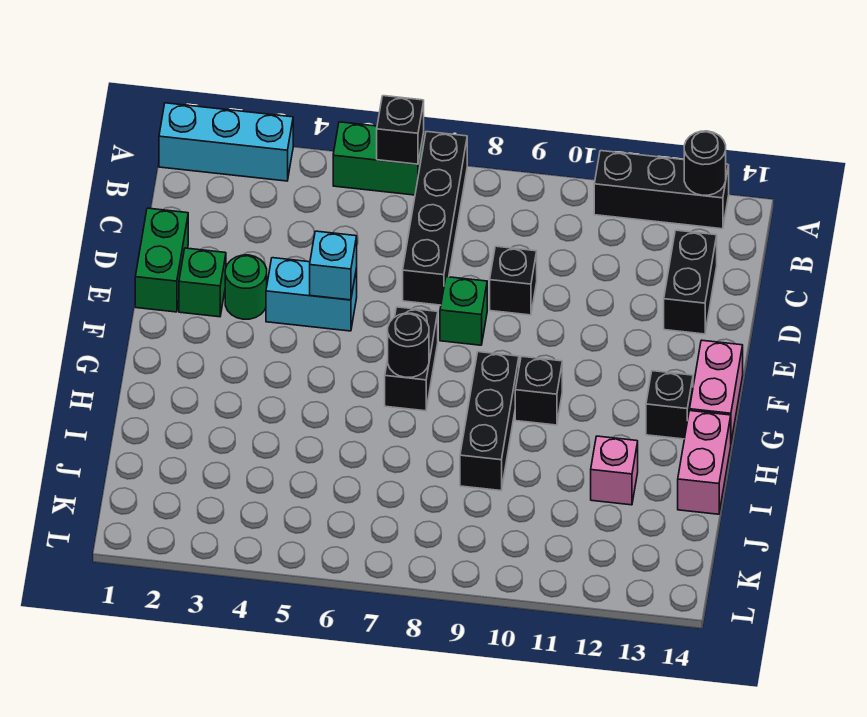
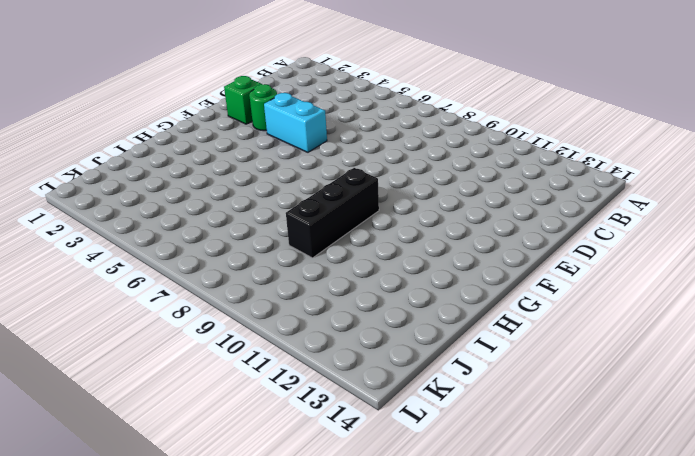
none -> cyan brick A1:A3 level 1
none -> green brick A5:A6 level 1
none -> black brick A7:D7 level 1

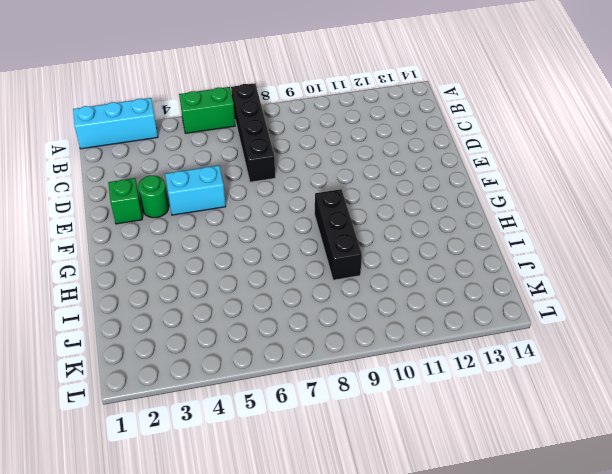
none -> black brick A11:A13 level 1
none -> black brick C13:D13 level 1
none -> green brick D1:E1 level 1

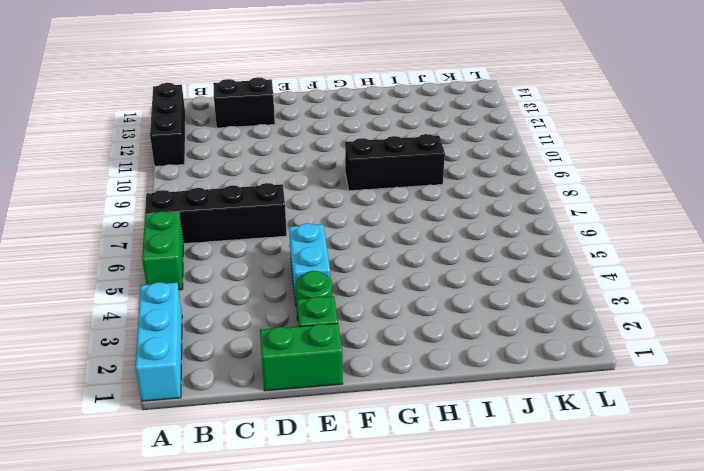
none -> black brick D9 level 1
none -> green brick E8 level 1
none -> black brick F7:G7 level 1

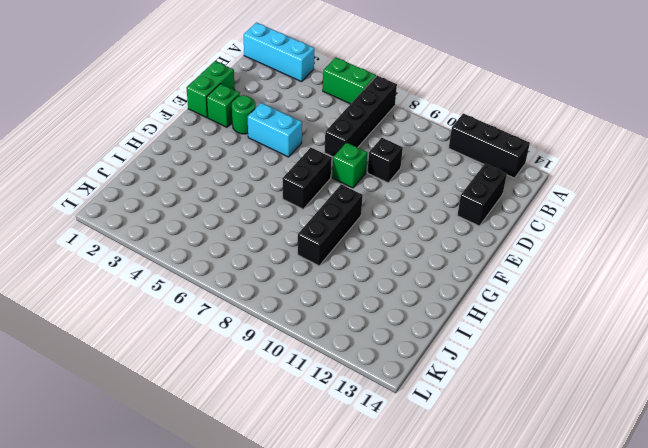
none -> pink brick F14:G14 level 1
none -> black brick G10 level 1
none -> black brick G13 level 1

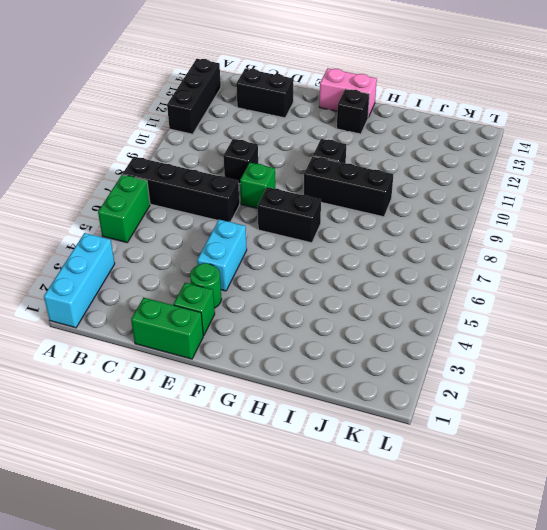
none -> pink brick H14:I14 level 1
none -> pink brick I12 level 1
none -> black brick A6 level 2

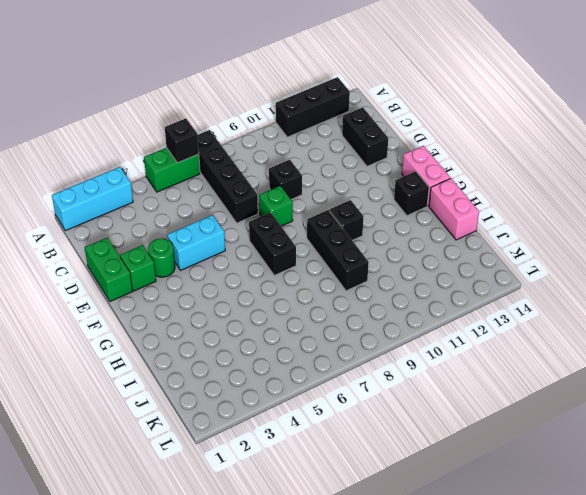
none -> pink brick I12 level 1
none -> black round brick A13 level 2
none -> cyan brick E5 level 2

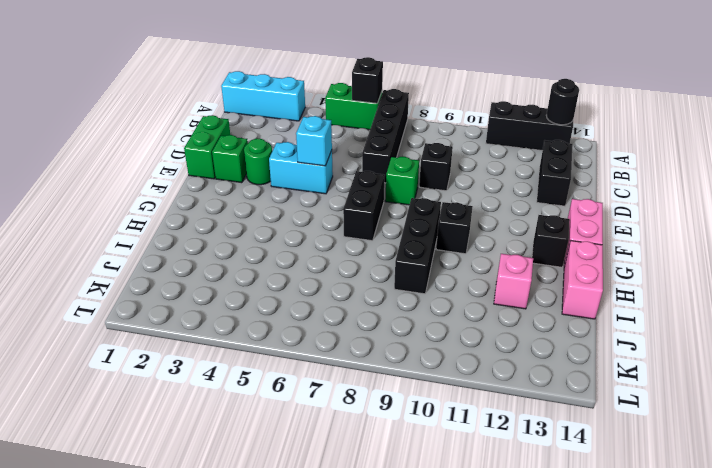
none -> black round brick G7 level 2

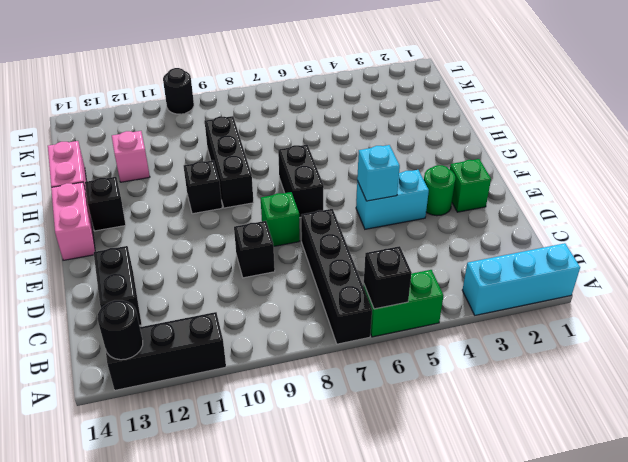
black round brick L10 level 1 -> black round brick G7 level 2
none -> green brick D1:E1 level 1

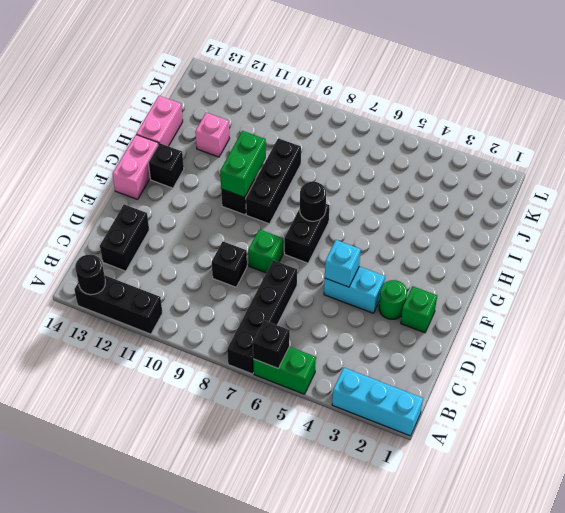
green brick G10:H10 level 2 -> green brick D1:E1 level 1

